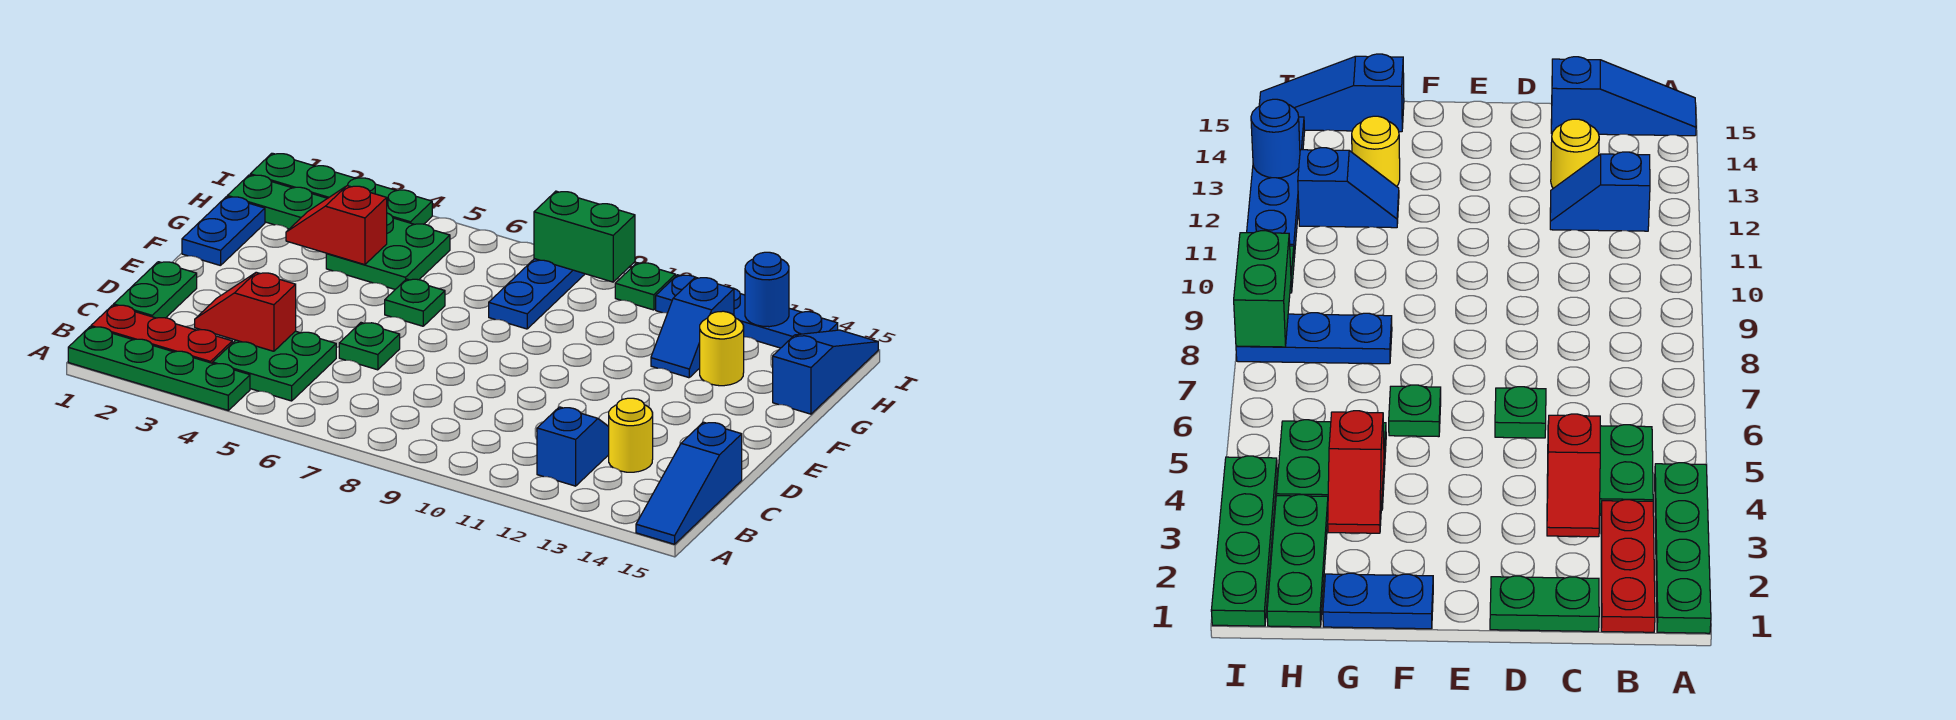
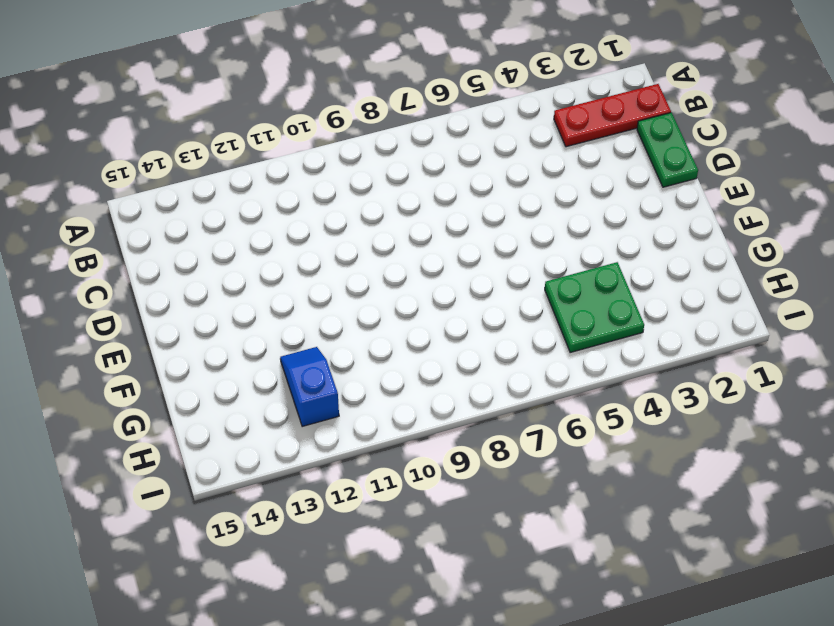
none -> green plate A1:A4 level 1
none -> blue slope A15:C15 level 1 top C
none -> green plate B4:C5 level 1

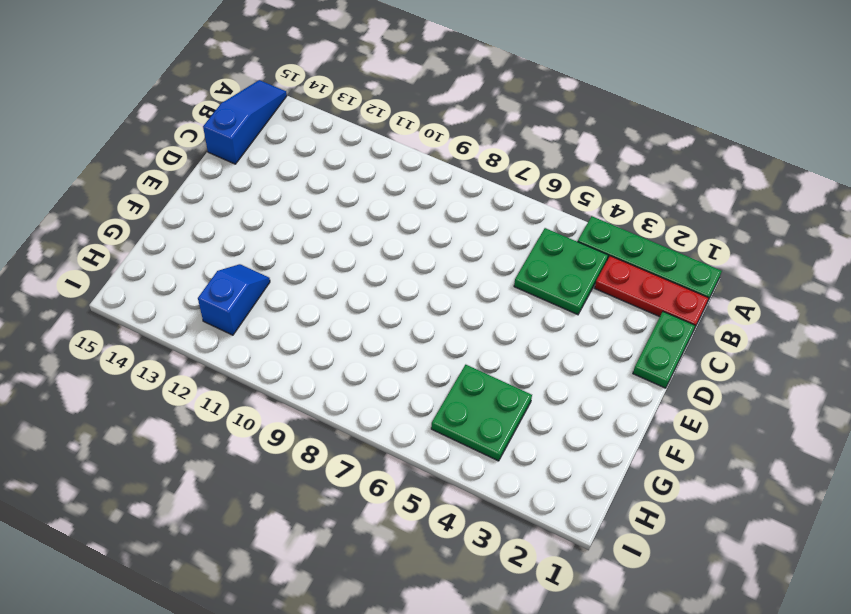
none -> blue slope B12:C12 level 1 top B
none -> yellow round brick C13 level 1
none -> green plate D6 level 1

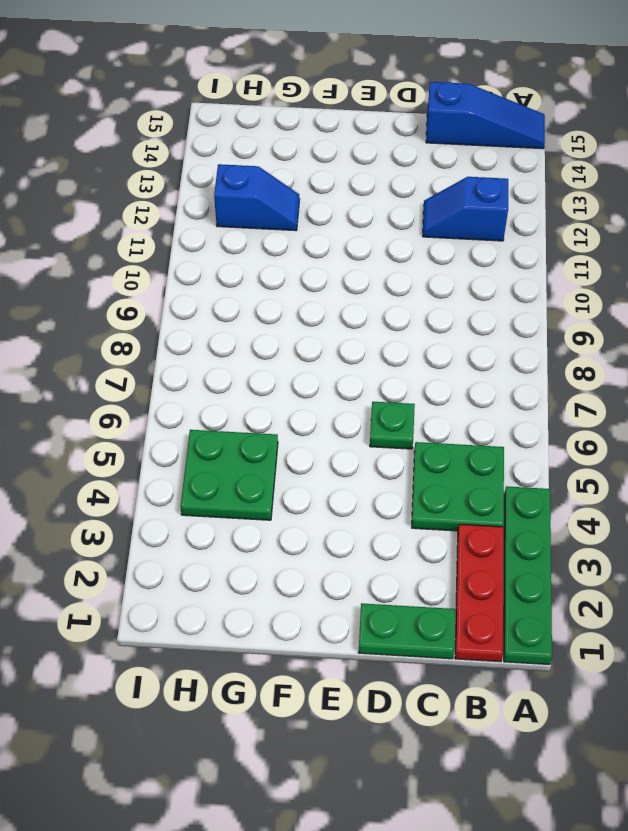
none -> yellow round brick C13 level 1
none -> blue plate F1:G1 level 1
none -> green plate F6 level 1

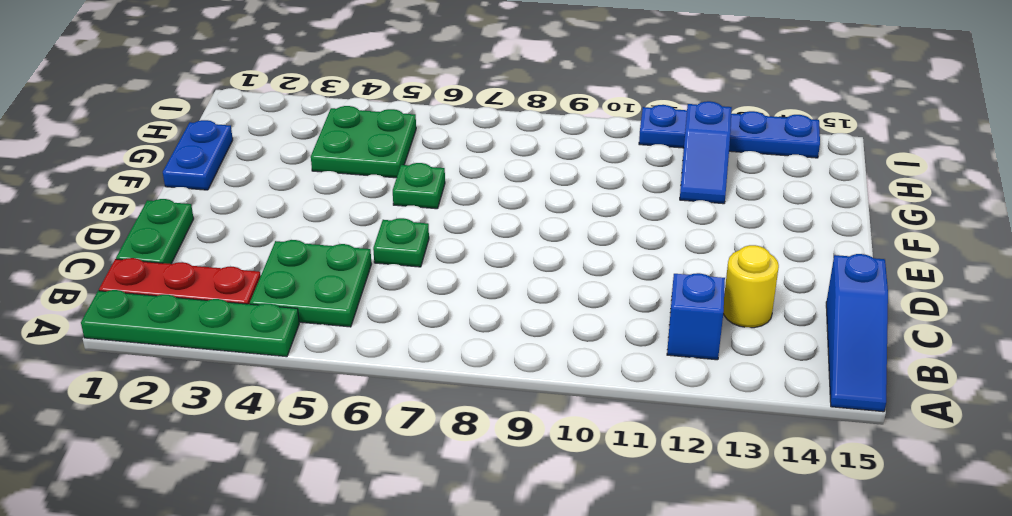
none -> blue plate G8:I8 level 1
none -> yellow round brick G13 level 1
none -> blue slope G15:I15 level 1 top G

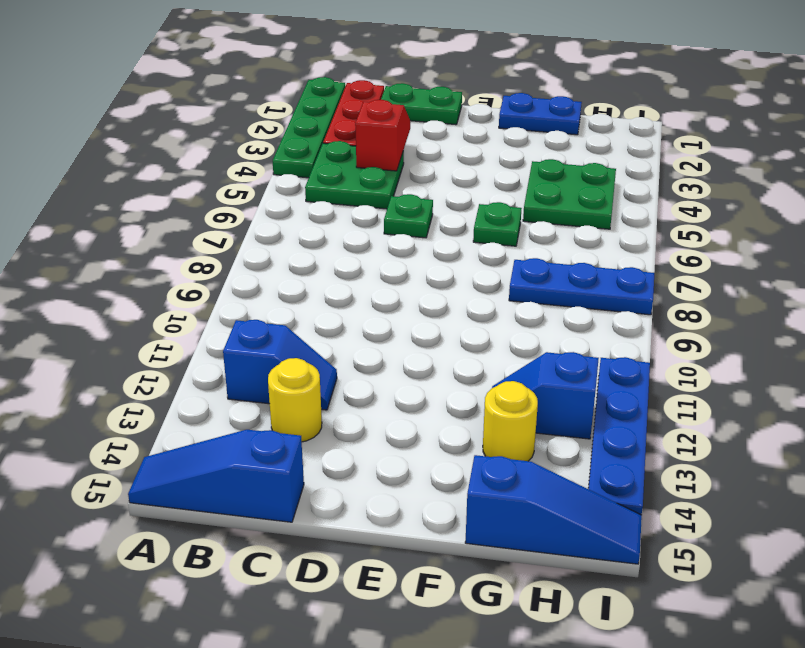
none -> green plate H1:H3 level 1
none -> green plate I1:I4 level 1
none -> green plate I10 level 1

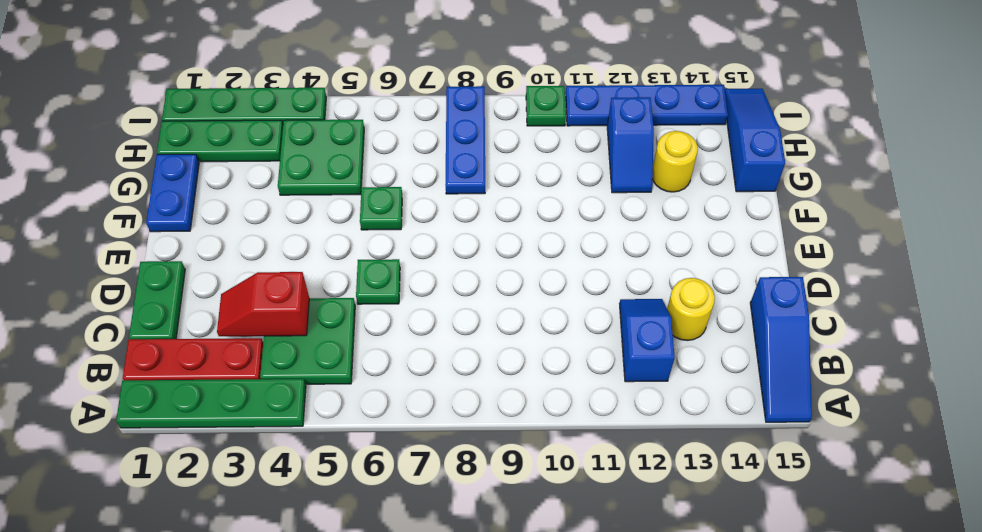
none -> red slope G3:G4 level 2 top 4
none -> green brick I8:I9 level 2
none -> blue round brick I13 level 2

